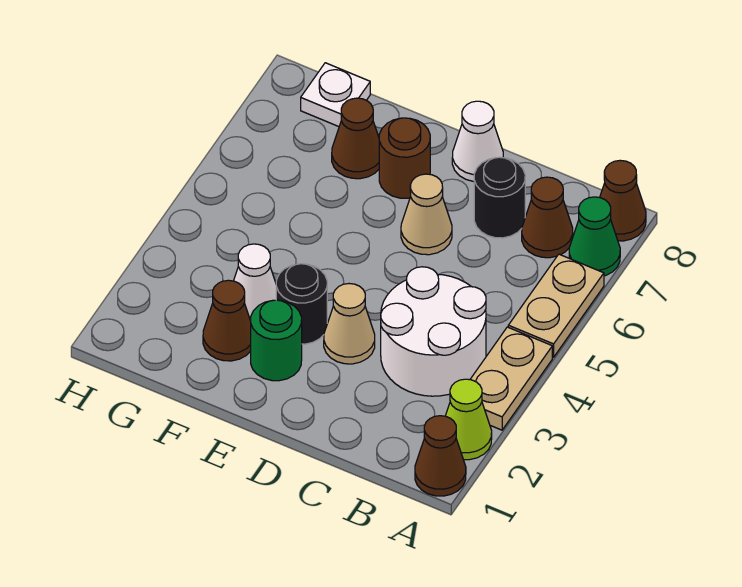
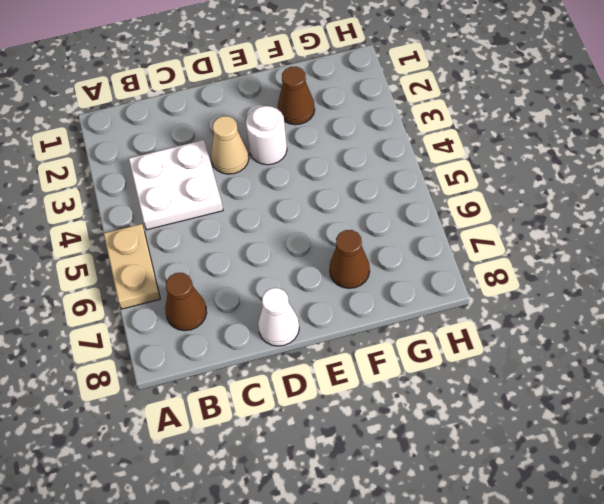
white plate B3:C4 level 1 -> white round brick B3:C4 level 1
white round brick E3 level 1 -> black round brick E3 level 1
none -> brown cone A1 level 1
none -> lime cone A2 level 1
none -> tan plate A3:A4 level 1

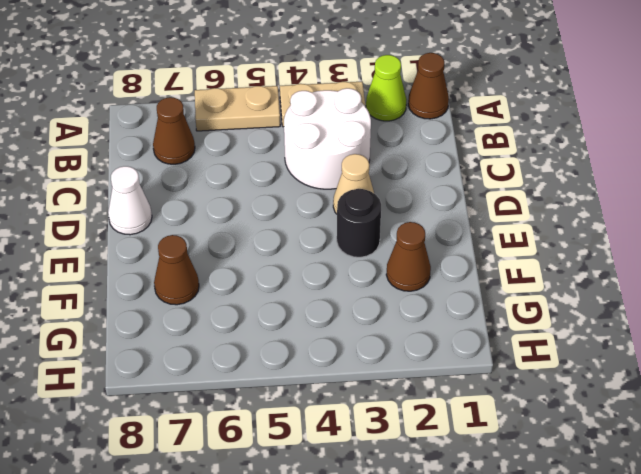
none -> green cone A7 level 1
none -> brown cone A8 level 1
none -> black round brick C7 level 1

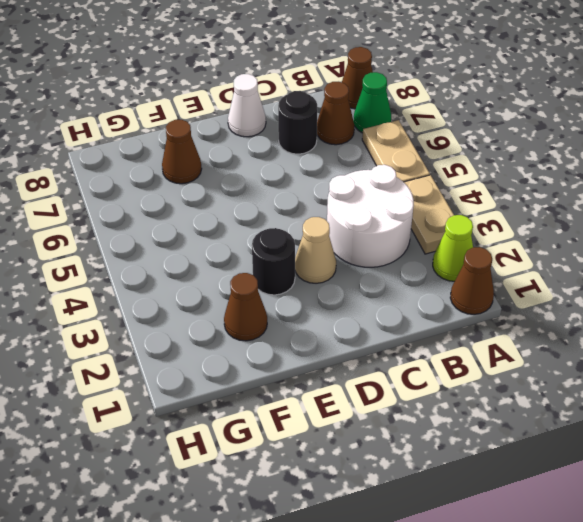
none -> tan cone D6 level 1
none -> green round brick E2 level 1
none -> brown round brick E7 level 1

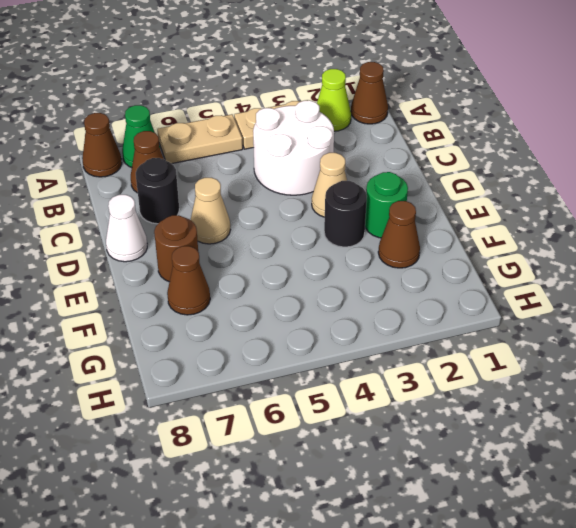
none -> white cone F3 level 1
none -> white plate G8 level 1

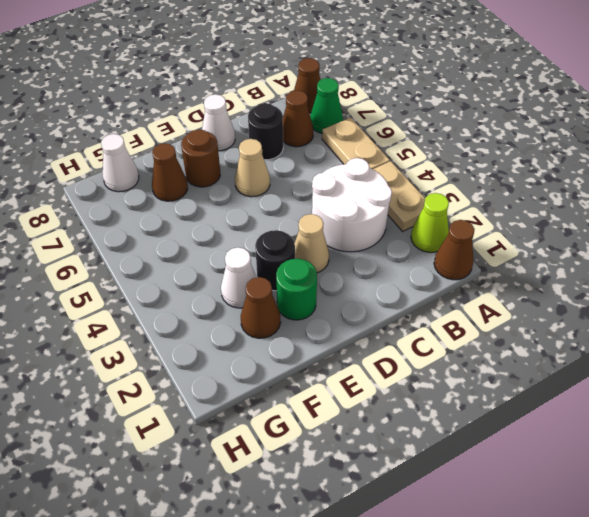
white cone G8 level 1 -> white plate G8 level 1

